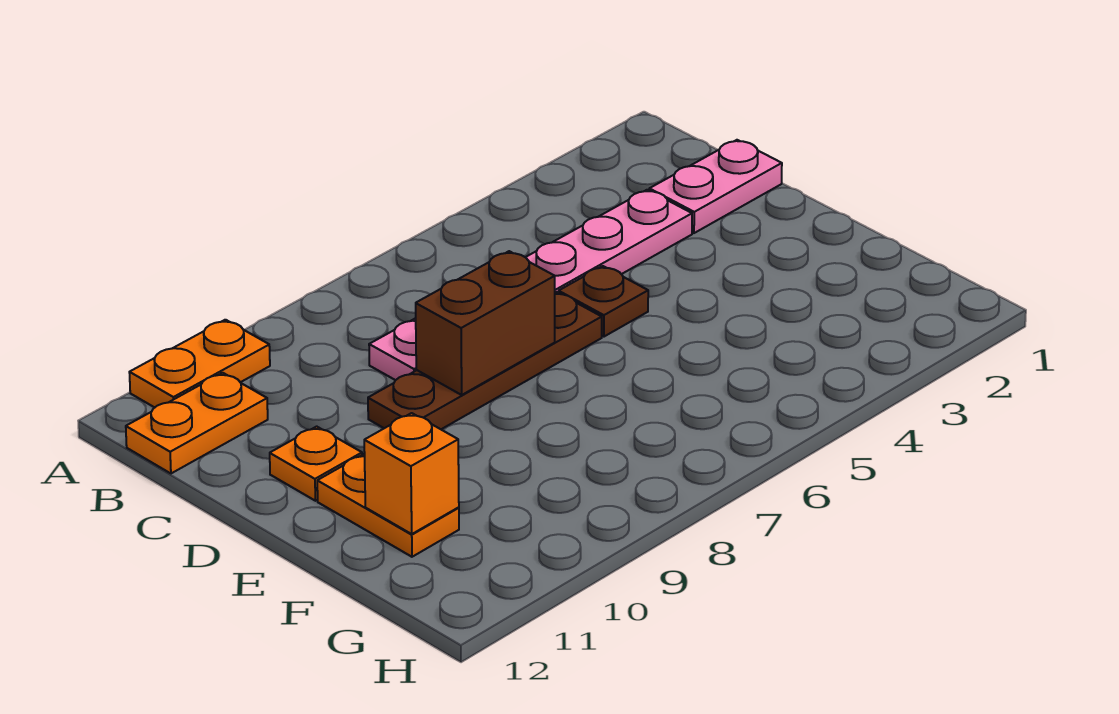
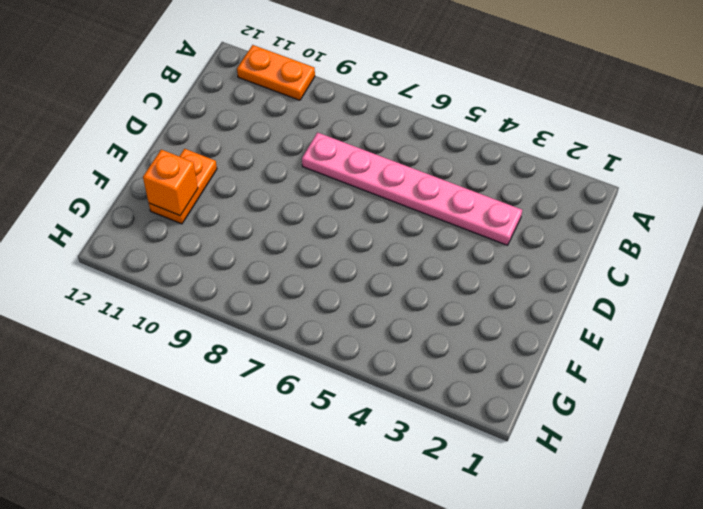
none -> orange plate B11:B12 level 1
none -> pink plate C1:C2 level 1

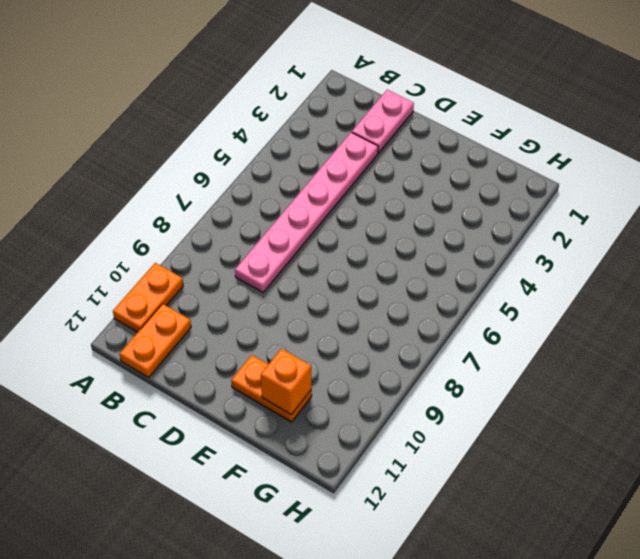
none -> brown plate D5 level 1
none -> brown plate D6:D9 level 1

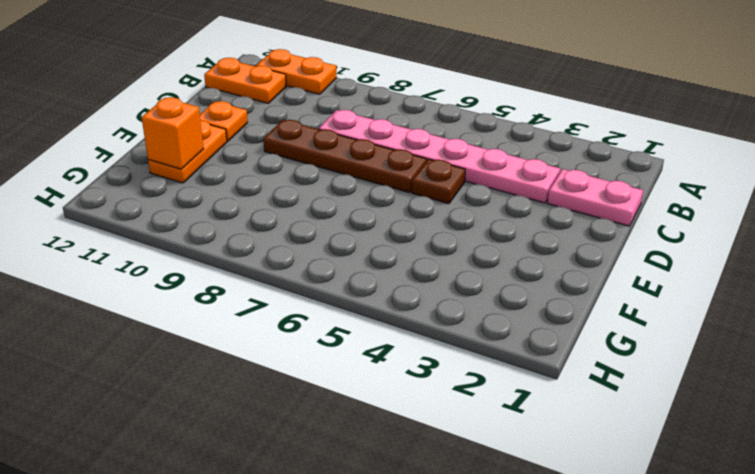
none -> brown brick D7:D8 level 2

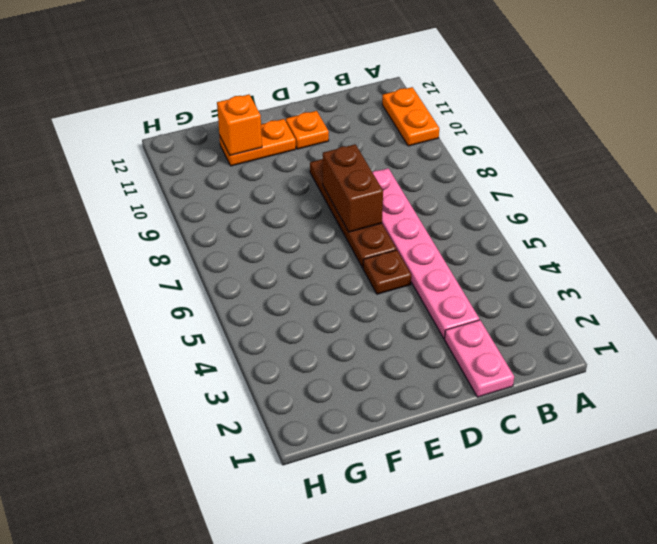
none -> orange plate B11:B12 level 1

